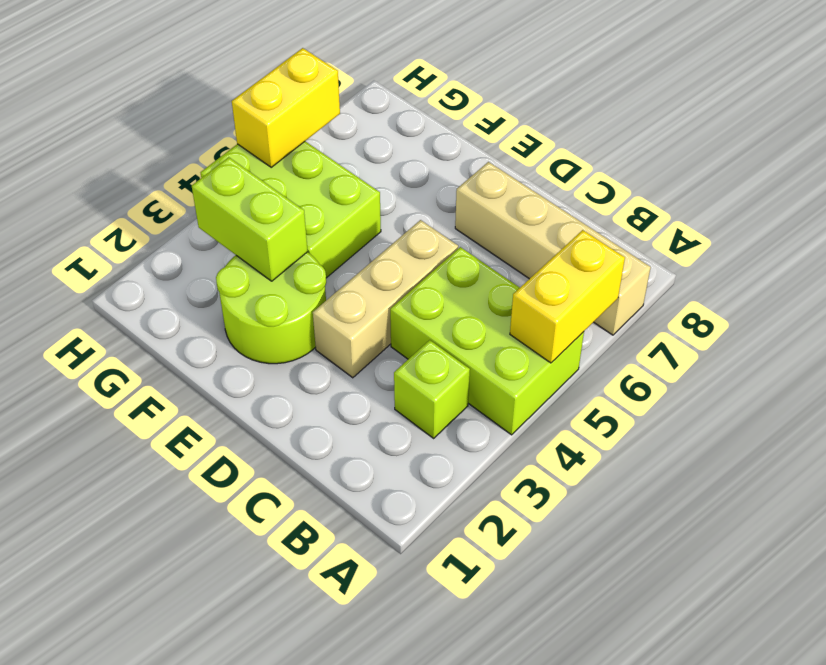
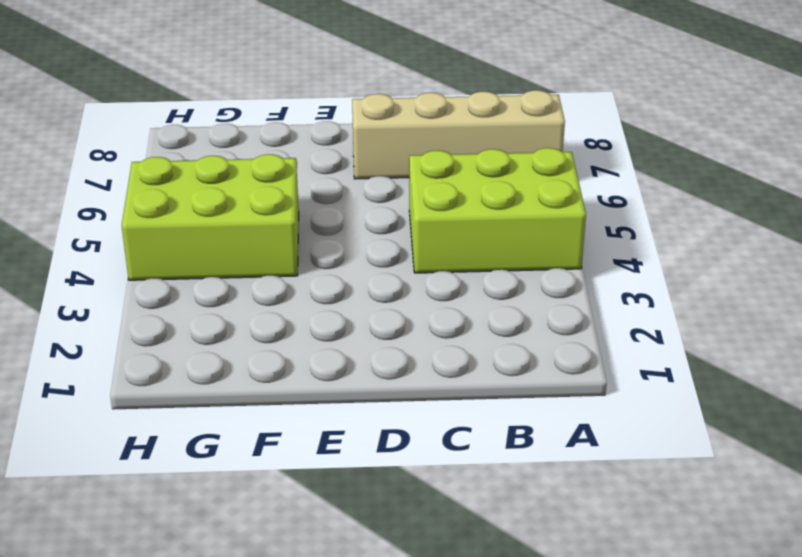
none -> lime brick B3 level 1
none -> tan brick D3:D5 level 1

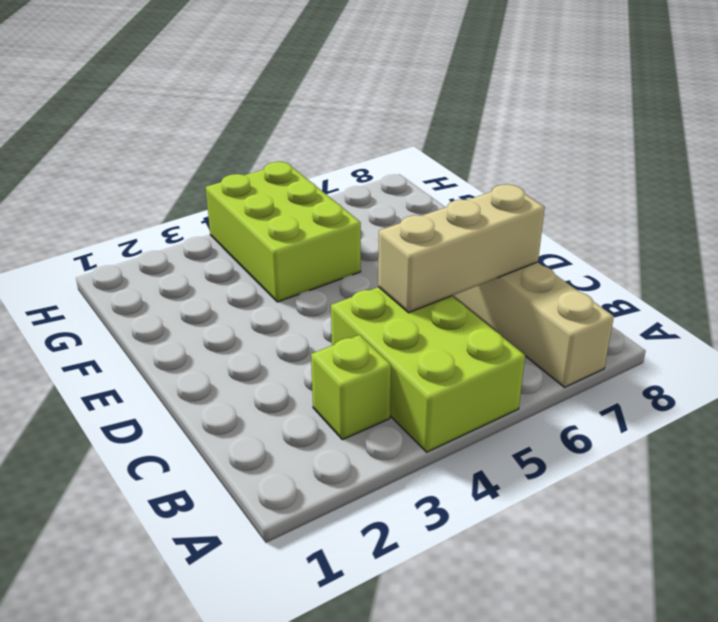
tan brick C5:C7 level 2 -> tan brick D3:D5 level 1
none -> lime round brick E2:F3 level 1
none -> yellow brick A5:A6 level 2

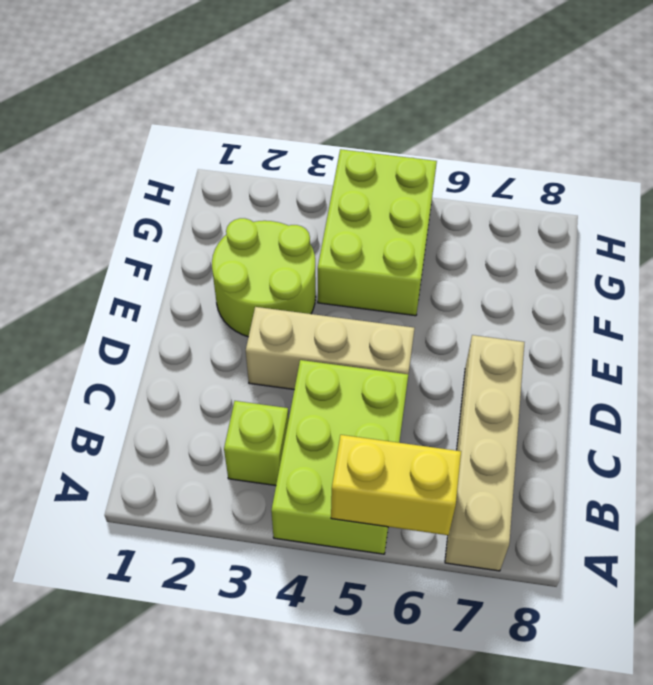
none -> lime brick F3:G3 level 2
none -> yellow brick H5:H6 level 2

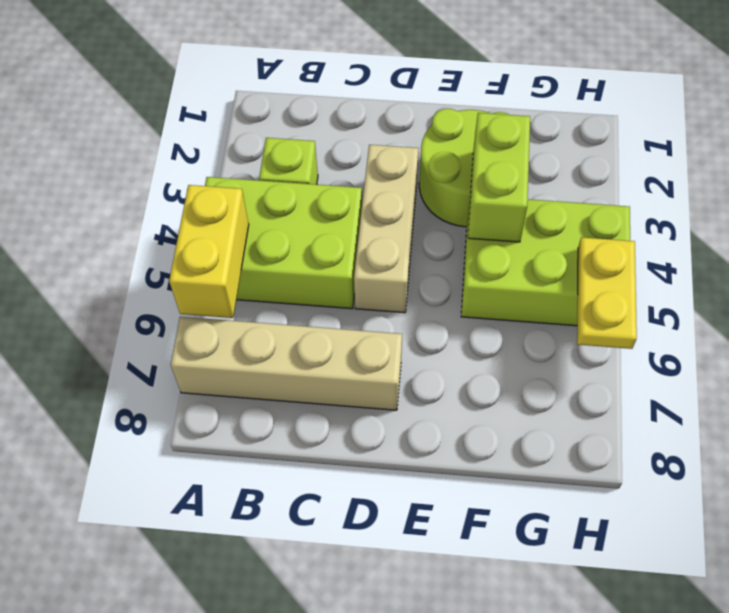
lime brick F3:F4 level 2 -> lime brick F3:G3 level 2
yellow plate H5:H6 level 2 -> yellow brick H5:H6 level 2

